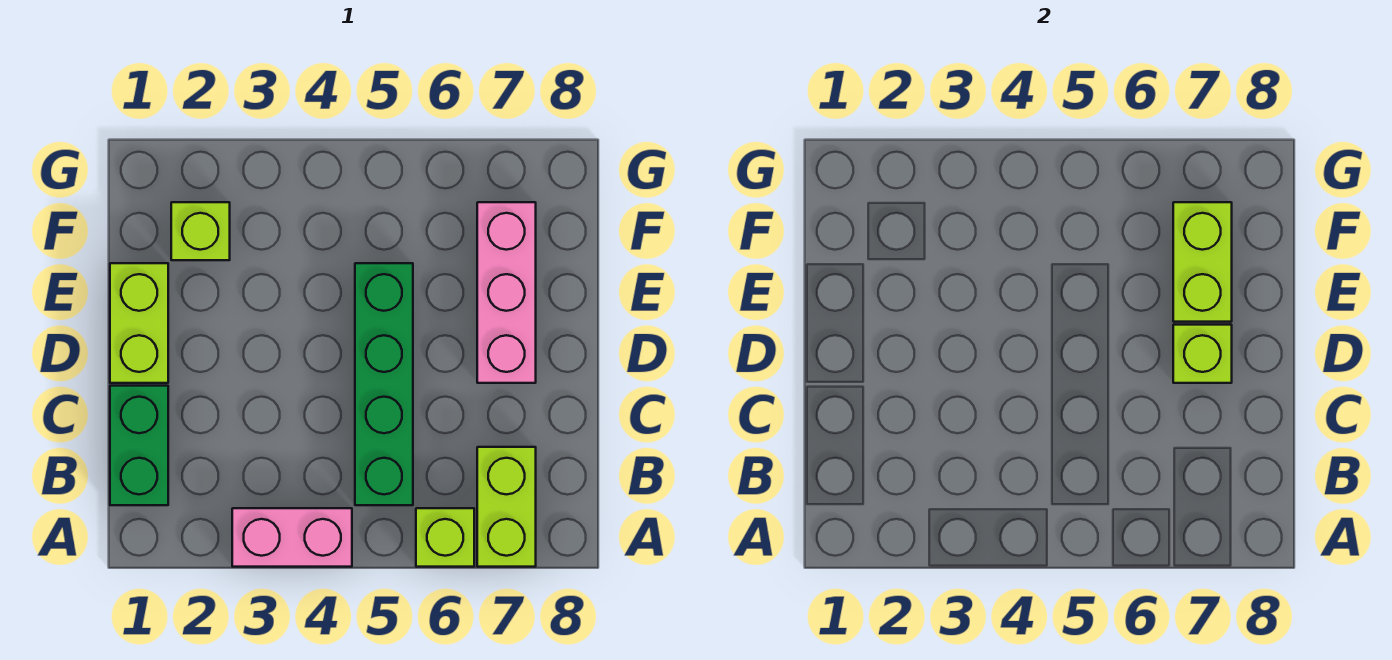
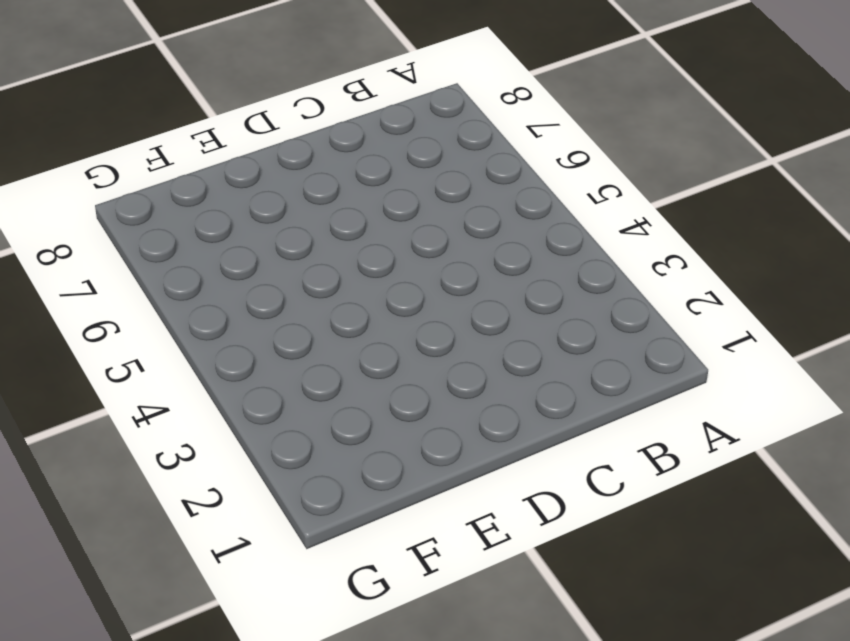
none -> pink brick A3:A4 level 1
none -> lime brick A6 level 1

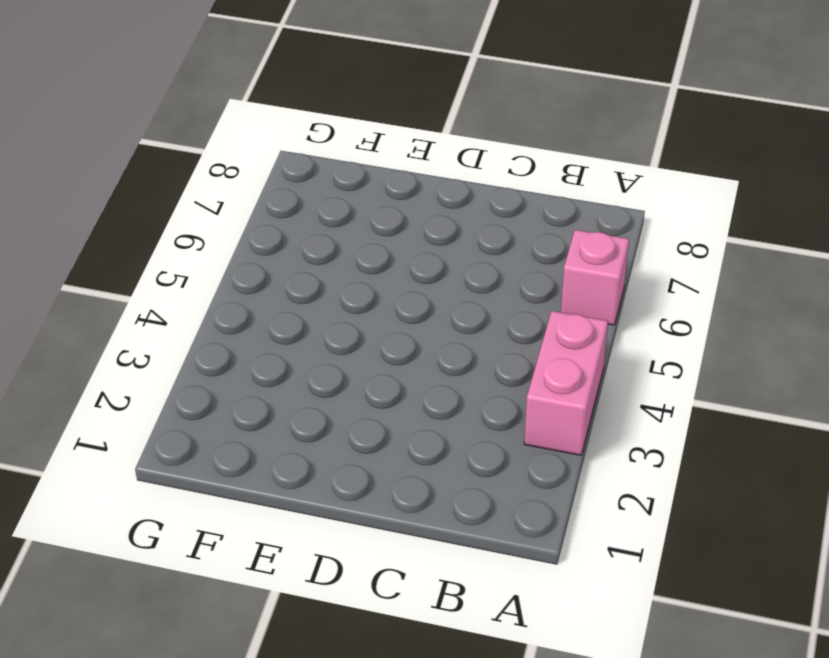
pink brick A6 level 1 -> lime brick A6 level 1
none -> lime brick A7:B7 level 1
none -> green brick B1:C1 level 1

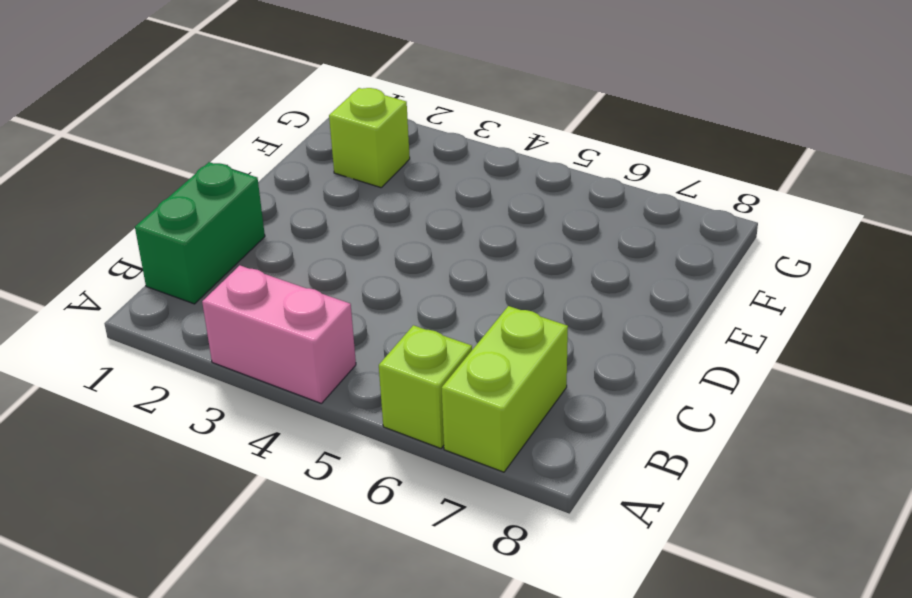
none -> green brick B5:E5 level 1
none -> lime brick D1:E1 level 1

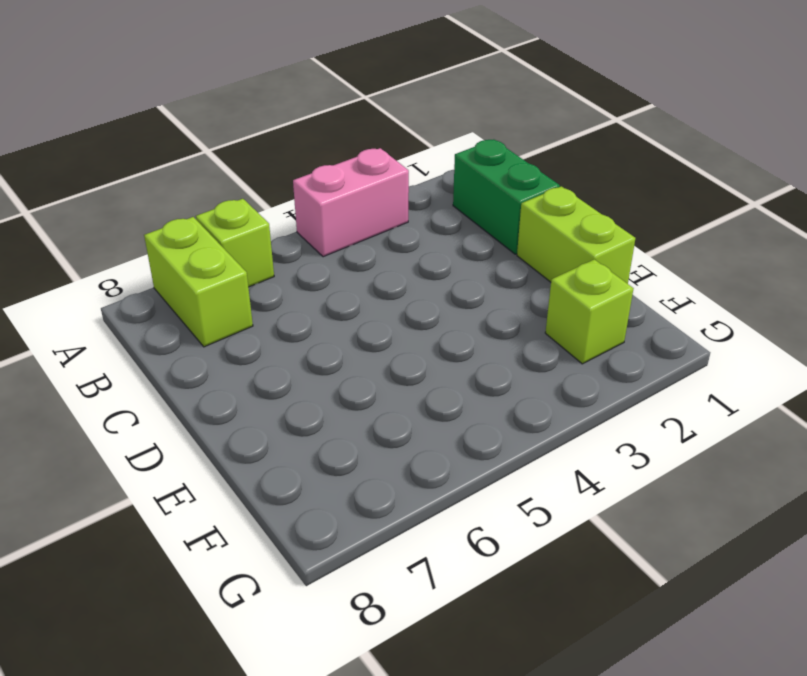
none -> green brick B5:E5 level 1
none -> pink brick D7:F7 level 1

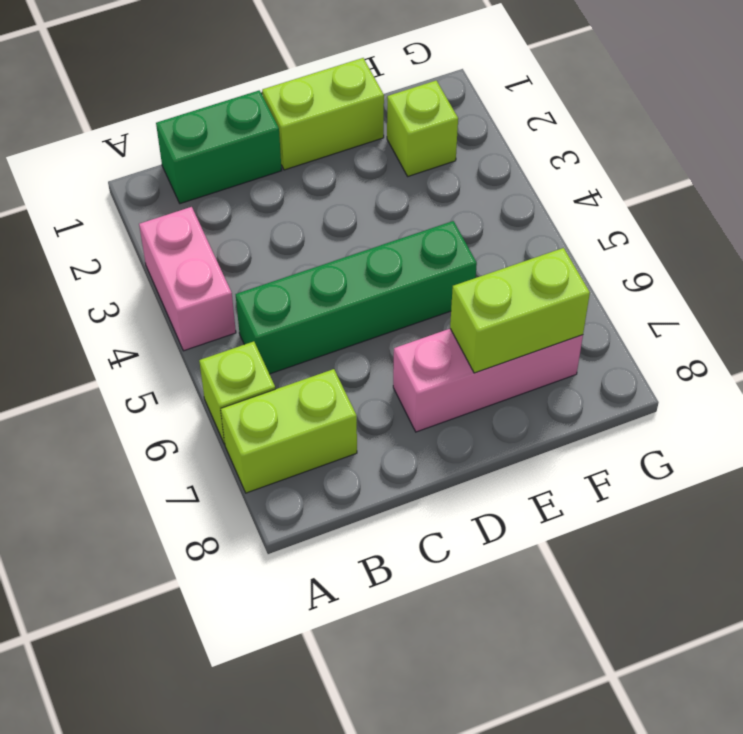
none -> lime brick D7 level 2

